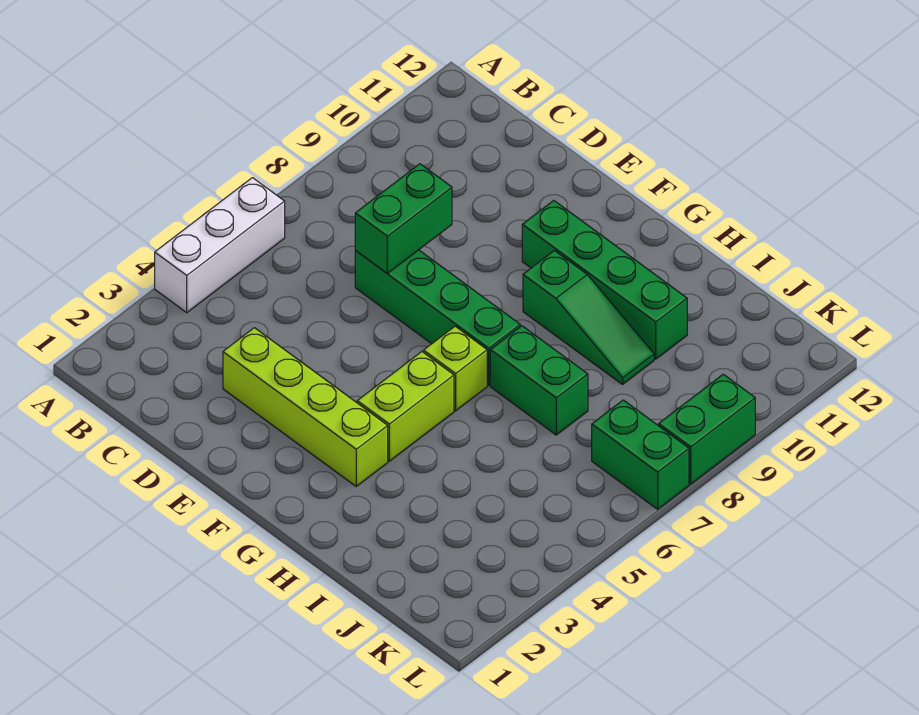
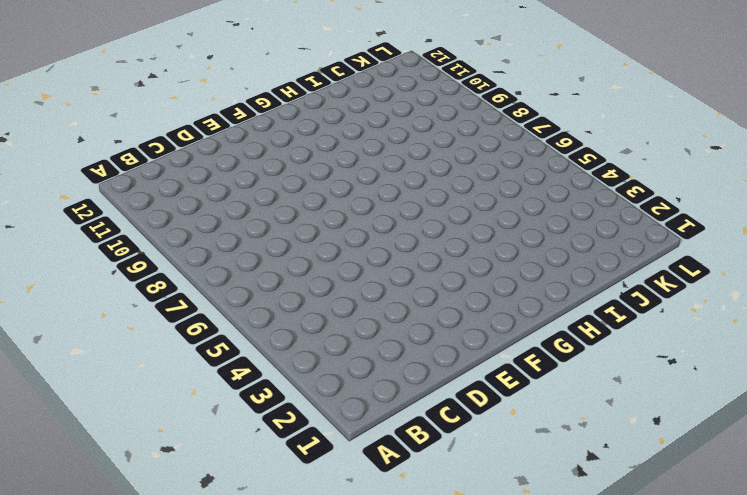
none -> white brick A4:A6 level 1
none -> lime brick D3:G3 level 1

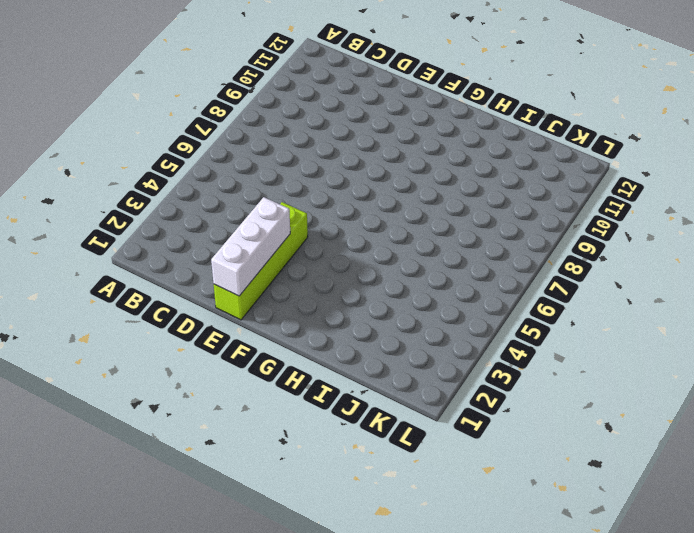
lime brick E1:E4 level 1 -> lime brick D3:G3 level 1
white brick E1:E3 level 2 -> white brick A4:A6 level 1
none -> green brick D7:G7 level 1
none -> green brick F10:I10 level 1

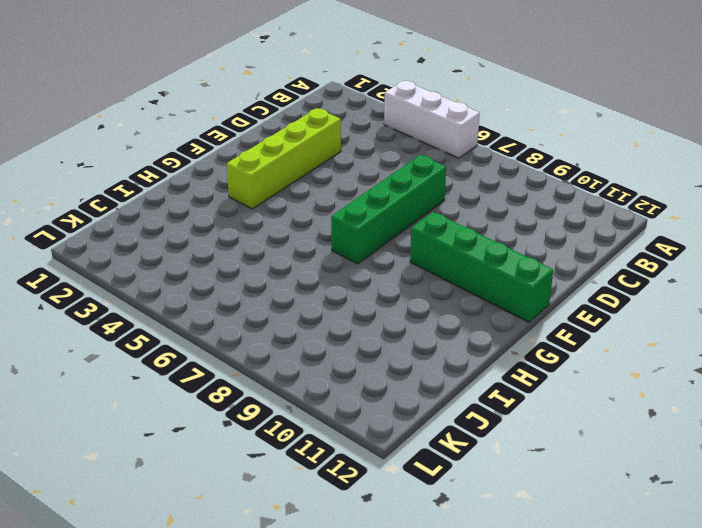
green brick F9:F12 level 1 -> green brick F10:I10 level 1
none -> lime brick G4:G5 level 1
none -> lime brick G6 level 1

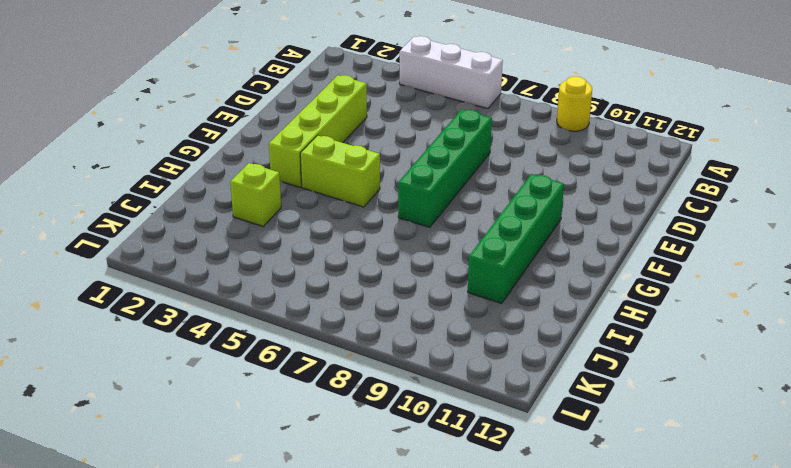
yellow round brick A9 level 1 -> none
lime brick I3 level 1 -> lime brick G6 level 1
none -> green slope G9:I9 level 1 top G
none -> green brick H7:I7 level 1

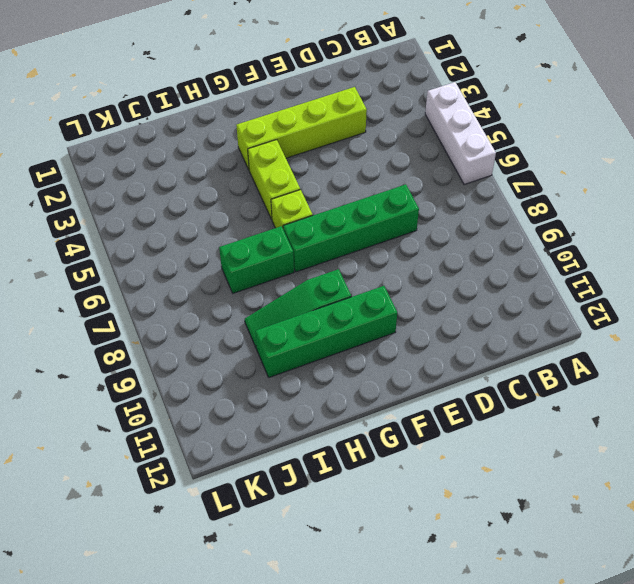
none -> green brick K7:L7 level 1
none -> green brick L8:L9 level 1

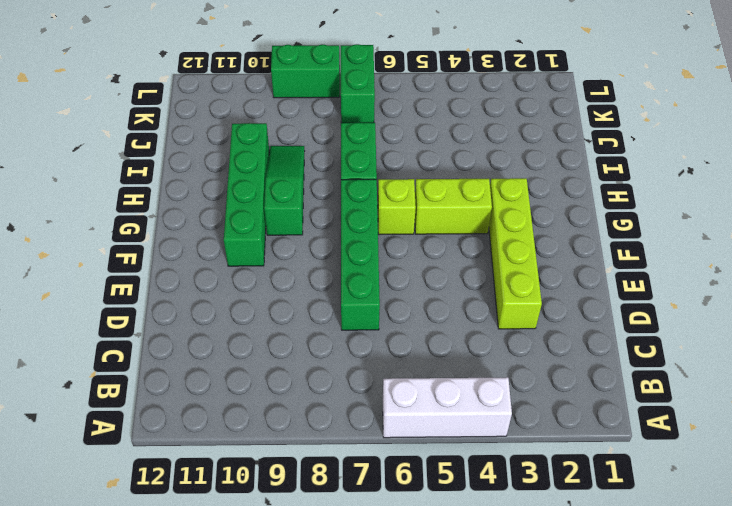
none -> green brick D7:D8 level 2

